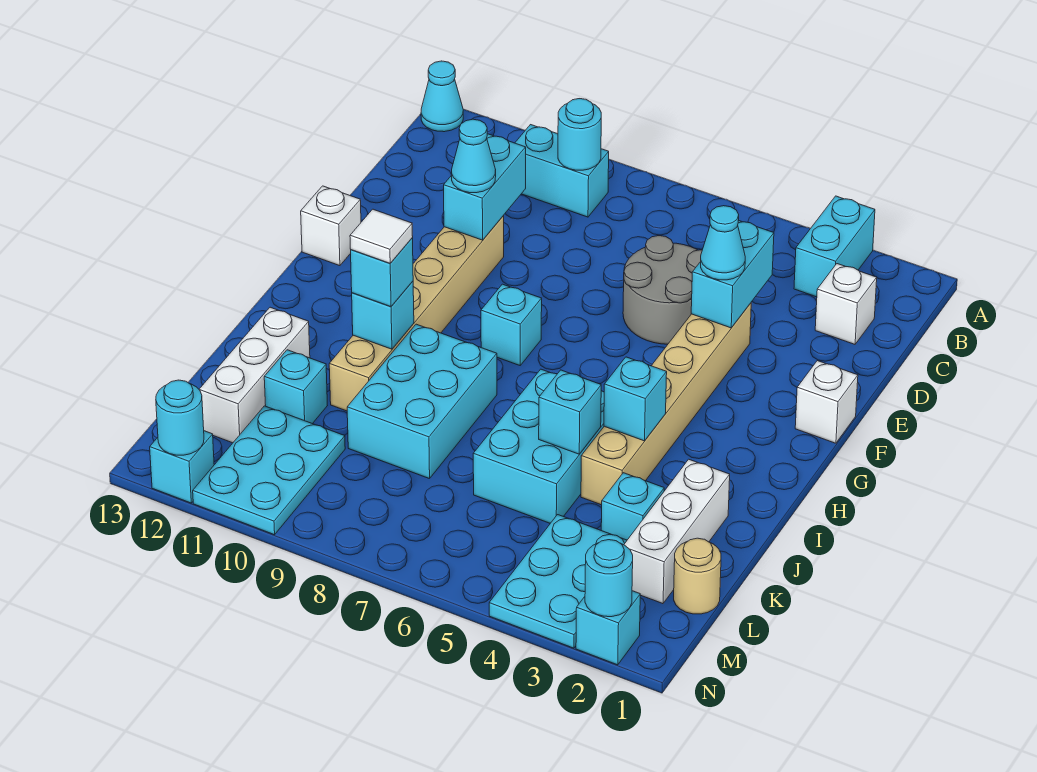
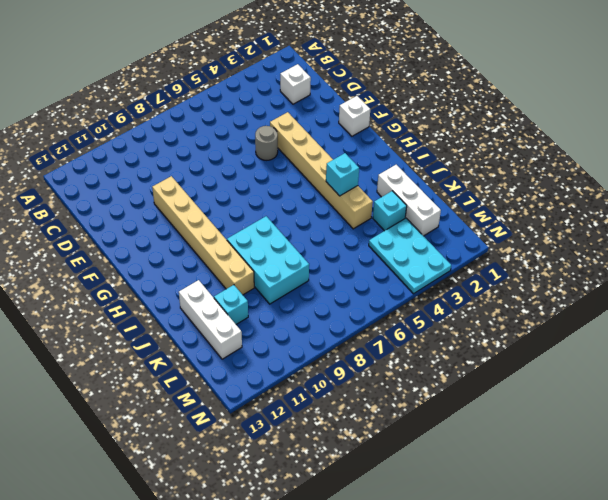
grey round brick E5 level 1 -> grey round brick D5:E6 level 1
none -> cyan brick A3:B3 level 1
none -> cyan cone A13 level 1
none -> cyan brick B9:B10 level 1
none -> white brick F13 level 1

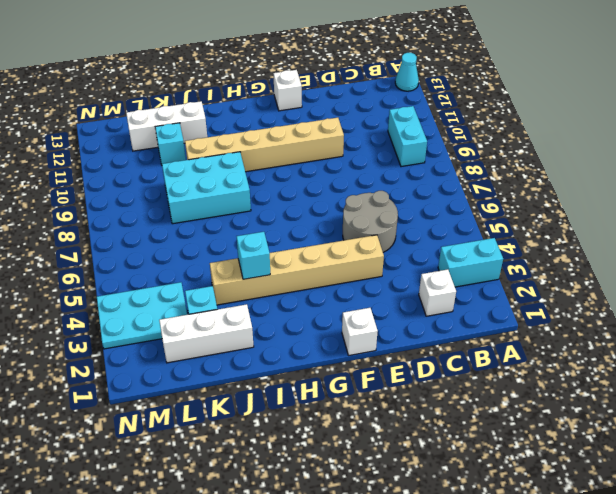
none -> cyan brick G8 level 1
none -> cyan brick I5:K6 level 1
none -> tan round brick L1 level 1
none -> cyan plate L10:N11 level 1

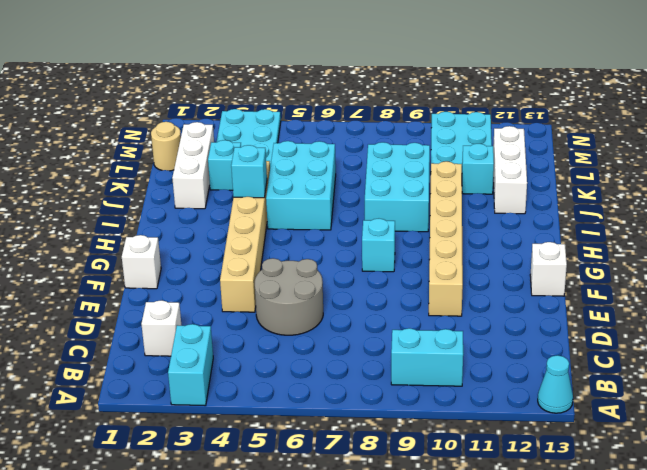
none -> cyan brick N2 level 1
none -> cyan brick N12 level 1
none -> cyan round brick B9 level 2
none -> cyan brick D4:E4 level 2

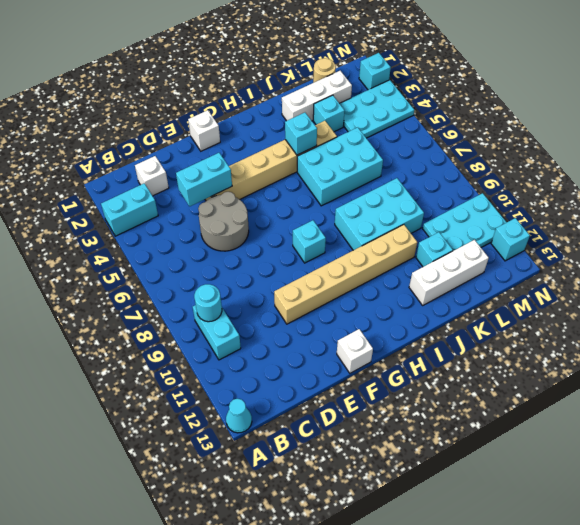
none -> cyan brick D10:E10 level 2
none -> cyan brick I10 level 2
none -> cyan brick J5 level 2
none -> cyan round brick N2 level 2

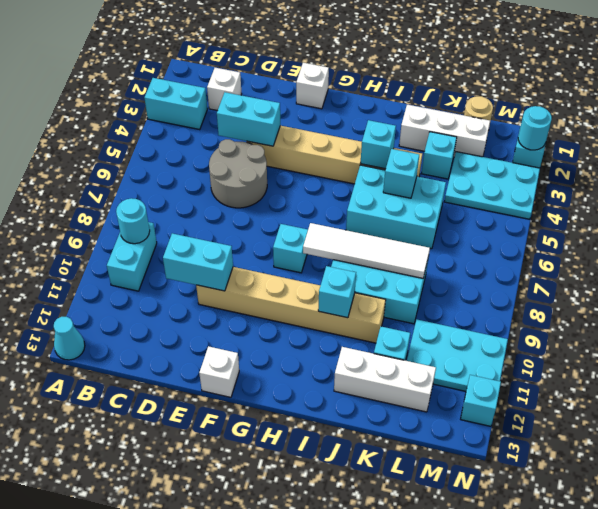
white tile H8:K8 level 2 -> none
none -> cyan round brick N12 level 2
none -> cyan cone E4 level 3
none -> cyan cone E10 level 3
none -> cyan brick I10 level 3

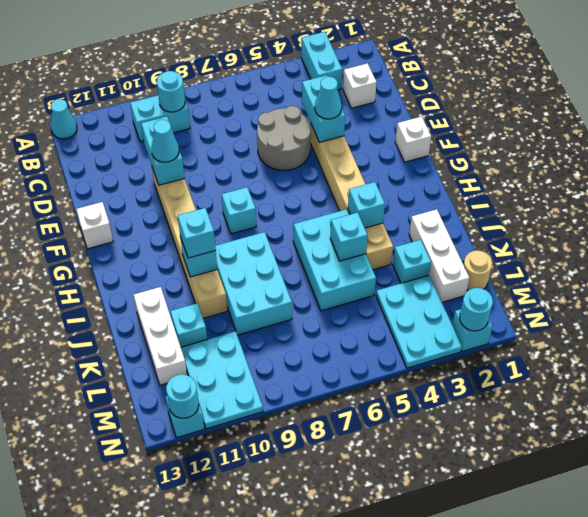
none -> white tile I10 level 4

